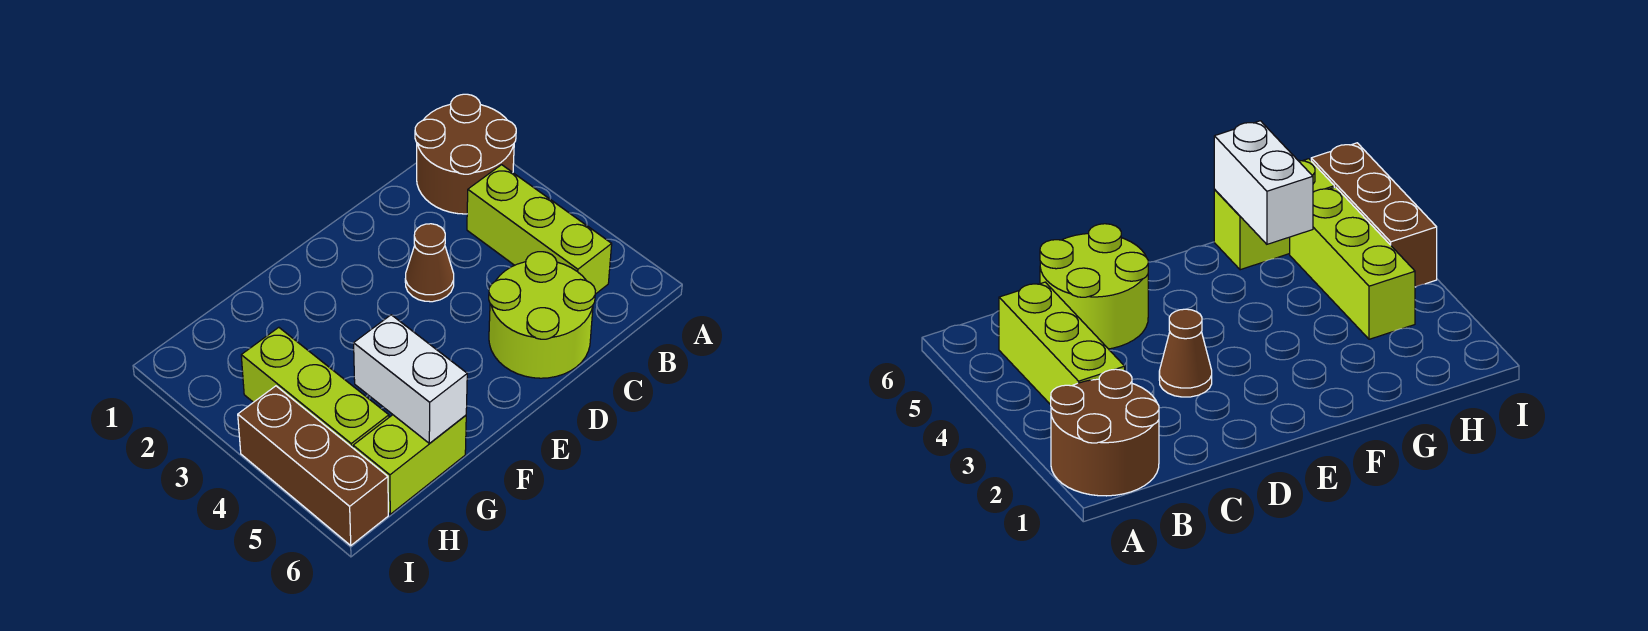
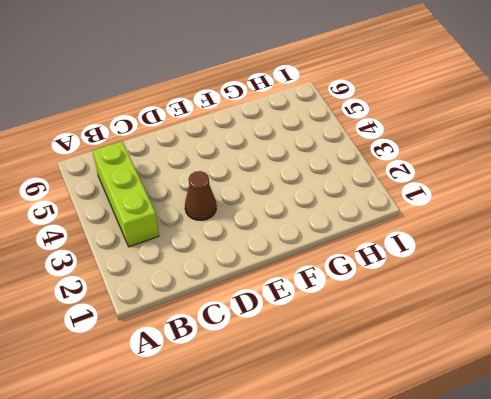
none -> brown round brick A1:B2 level 1
none -> lime round brick C5:D6 level 1

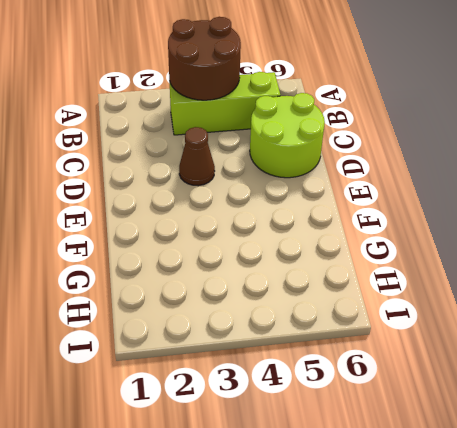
brown round brick A3:B4 level 2 -> brown round brick A1:B2 level 1
none -> lime brick G6:H6 level 1
none -> lime brick H3:H5 level 1

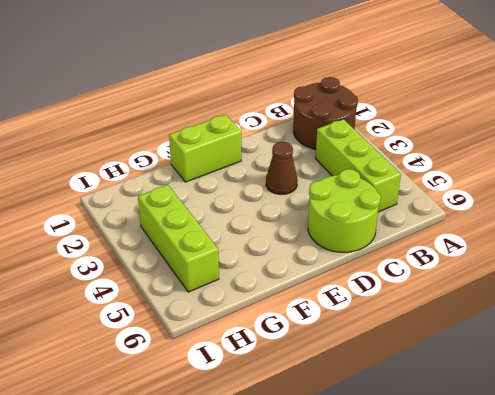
lime brick E1:F1 level 1 -> lime brick G6:H6 level 1
none -> brown brick I4:I6 level 1
none -> white brick G5:G6 level 2

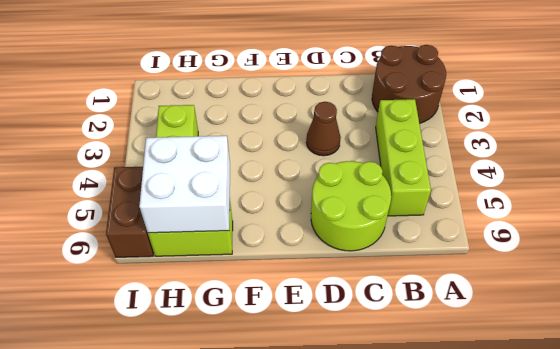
white brick G5:H6 level 2 -> white brick G5:G6 level 2
brown brick I5:I6 level 1 -> brown brick I4:I6 level 1

